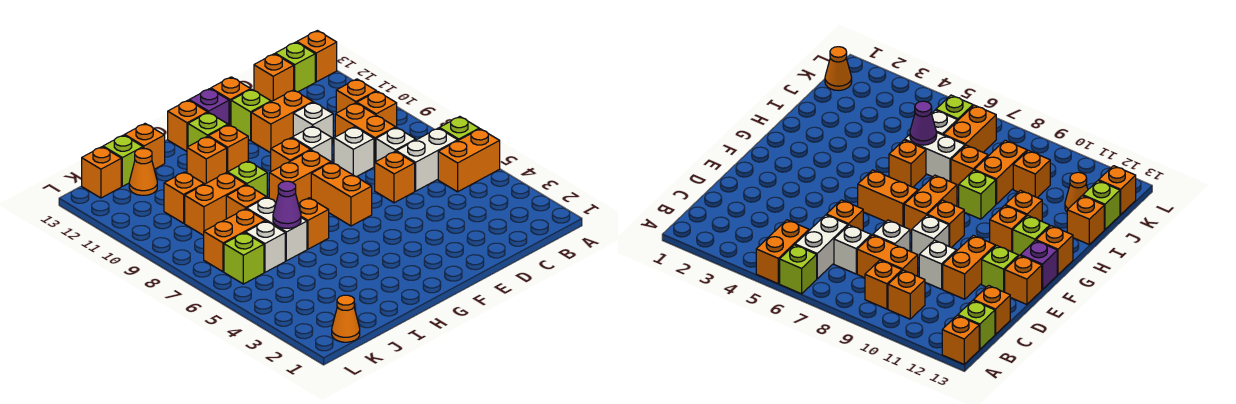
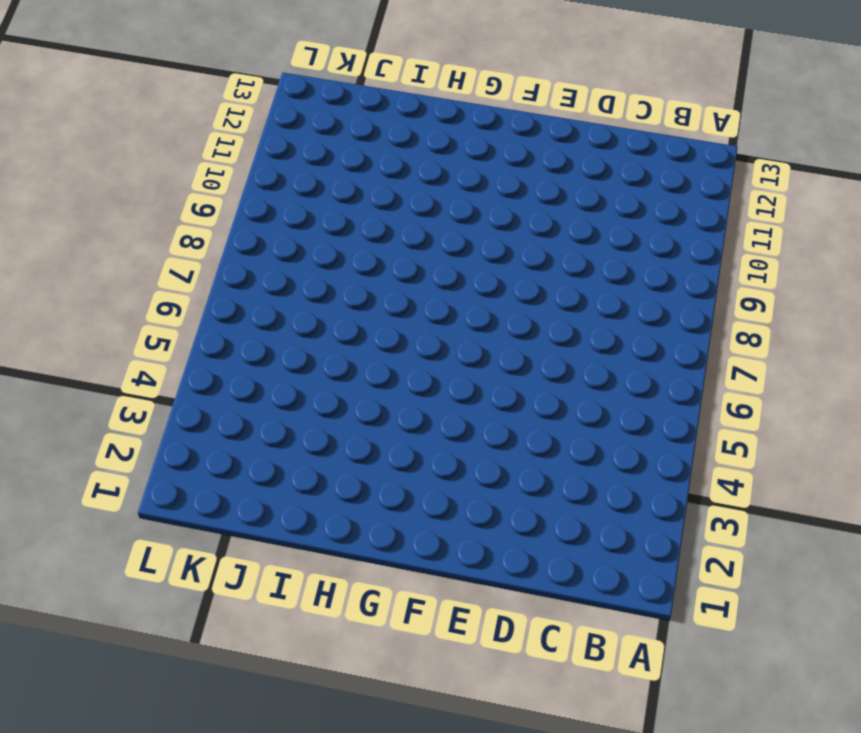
none -> orange brick A5:B5 level 1
none -> lime brick A6 level 1
none -> orange brick A13 level 1
none -> white brick B6:C6 level 1

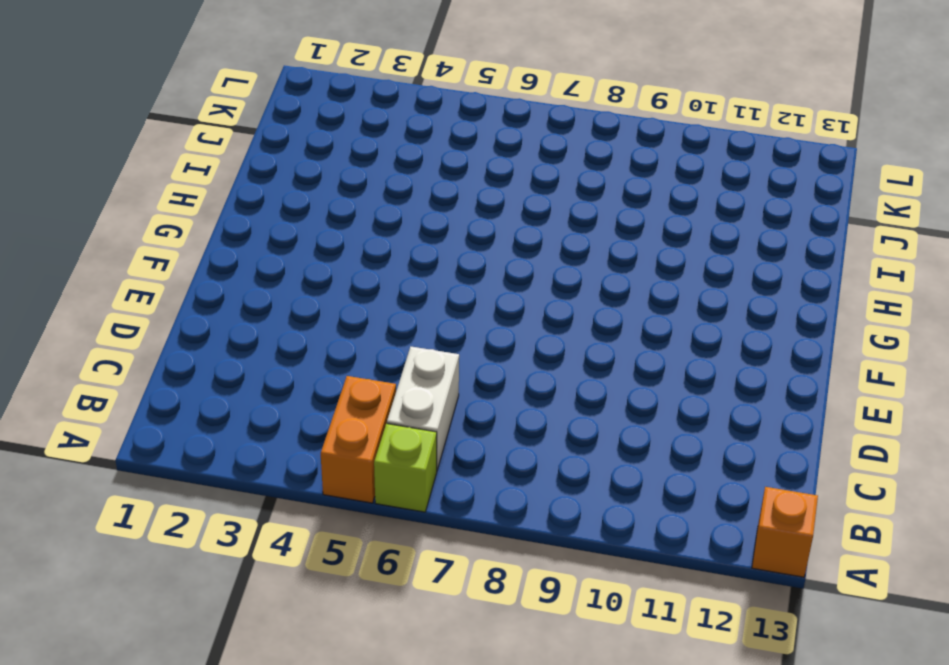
none -> orange brick B9 level 1
none -> orange brick B10 level 1
none -> lime brick B13 level 1
none -> white brick C7 level 1

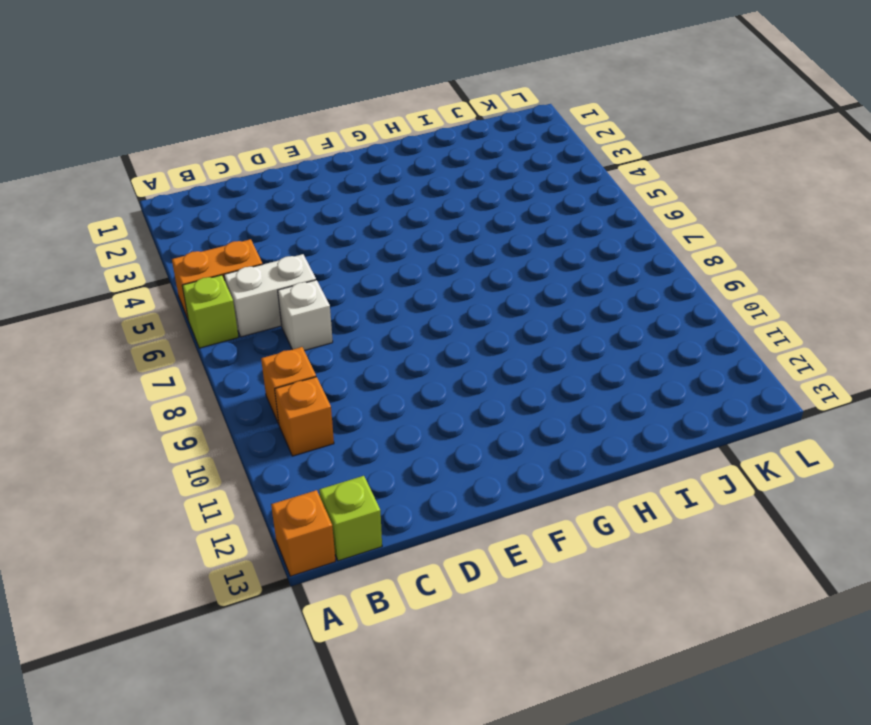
none -> orange brick C8:C9 level 1
none -> orange brick C13 level 1
none -> orange brick D6 level 1
none -> white brick D8 level 1

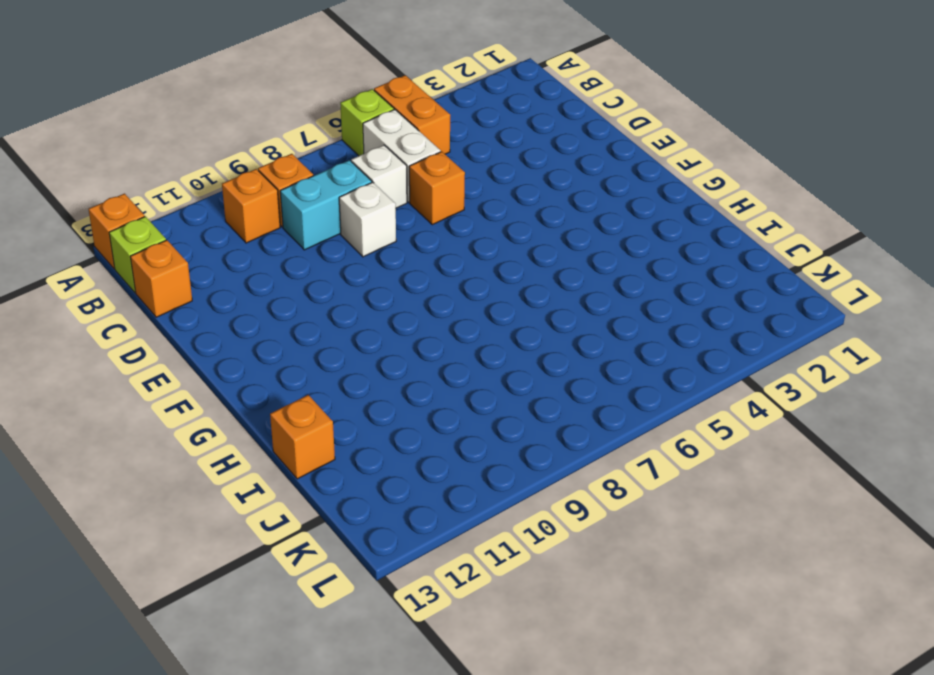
cyan brick C8:C9 level 1 -> orange brick C8:C9 level 1
none -> white brick D10 level 1
none -> orange brick D11:E11 level 1
none -> white brick E9 level 1
none -> lime brick E12 level 1

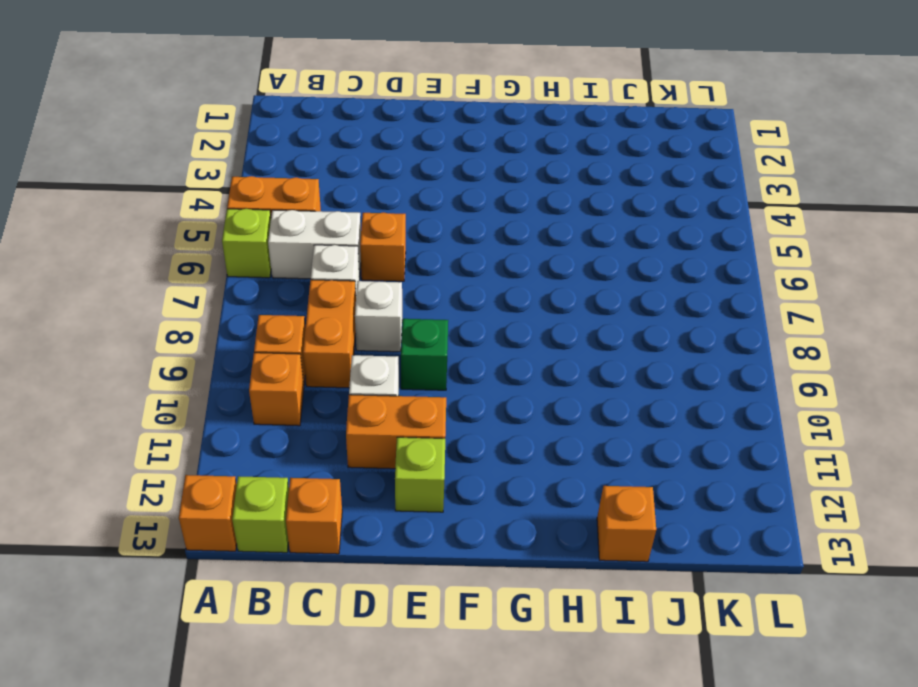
green brick E9 level 1 -> white brick E9 level 1
none -> orange brick E13 level 1
none -> orange brick F6:F7 level 1
none -> orange brick F8:G8 level 1
none -> orange brick F9 level 1

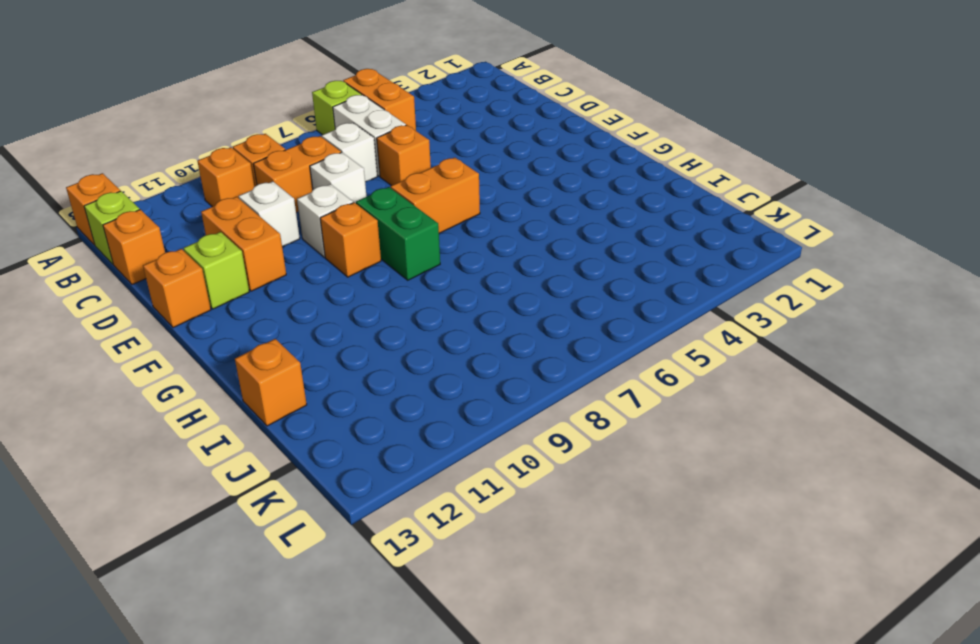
green brick F8:G8 level 1 -> orange brick F8:G8 level 1
none -> purple brick F13 level 1
none -> orange brick G11 level 1
none -> lime brick G12 level 1
none -> orange brick G13 level 1

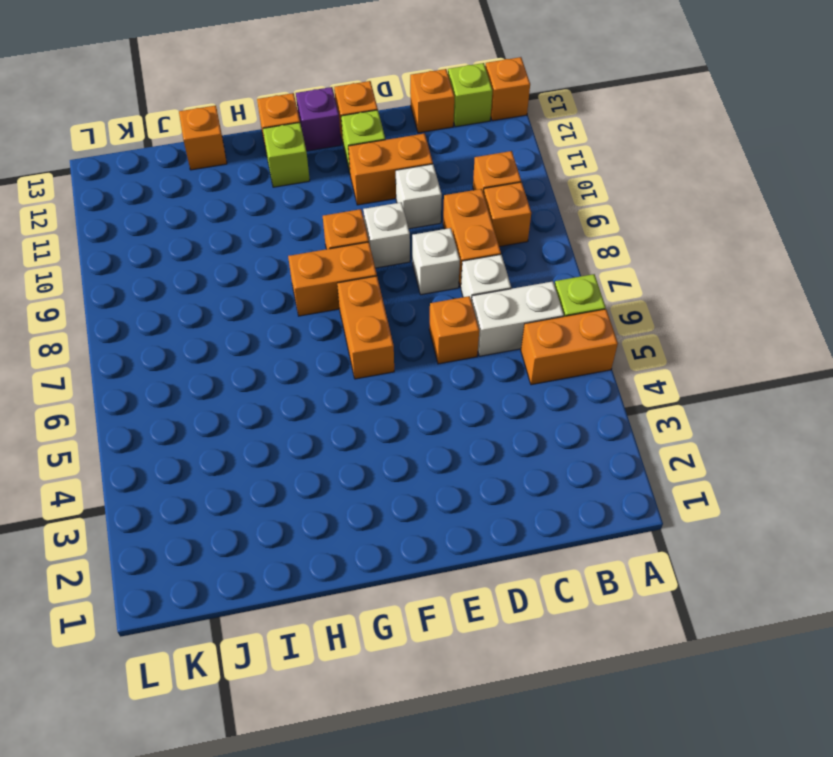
none -> orange brick G11 level 1
none -> orange brick H6 level 1
none -> lime brick H9 level 1
none -> orange brick H11 level 1

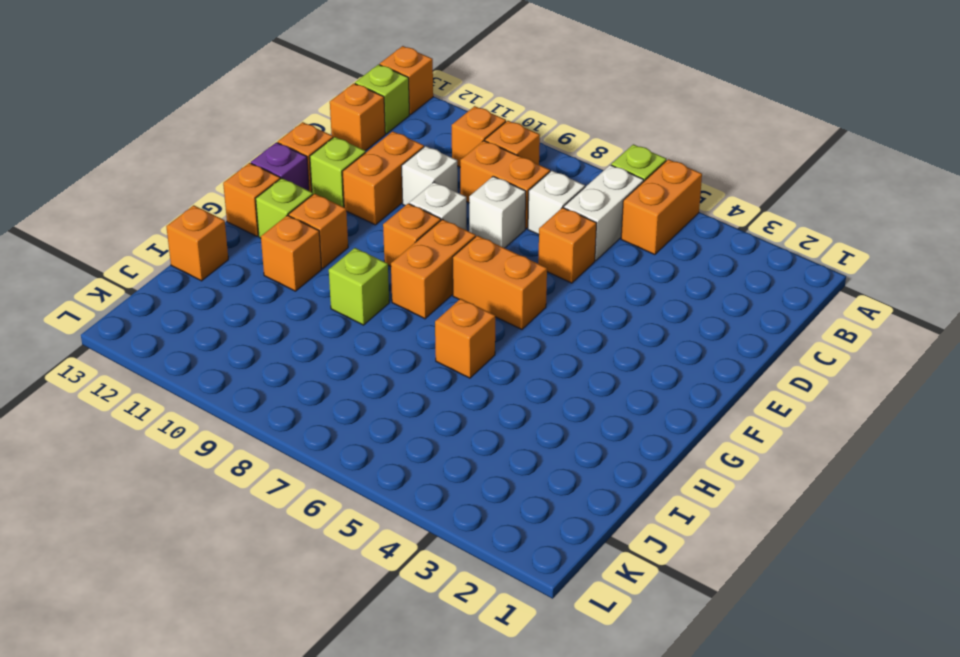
none -> white brick I6:I7 level 1
none -> orange brick I8 level 1
none -> orange brick I9:J9 level 1
none -> white brick J6 level 1

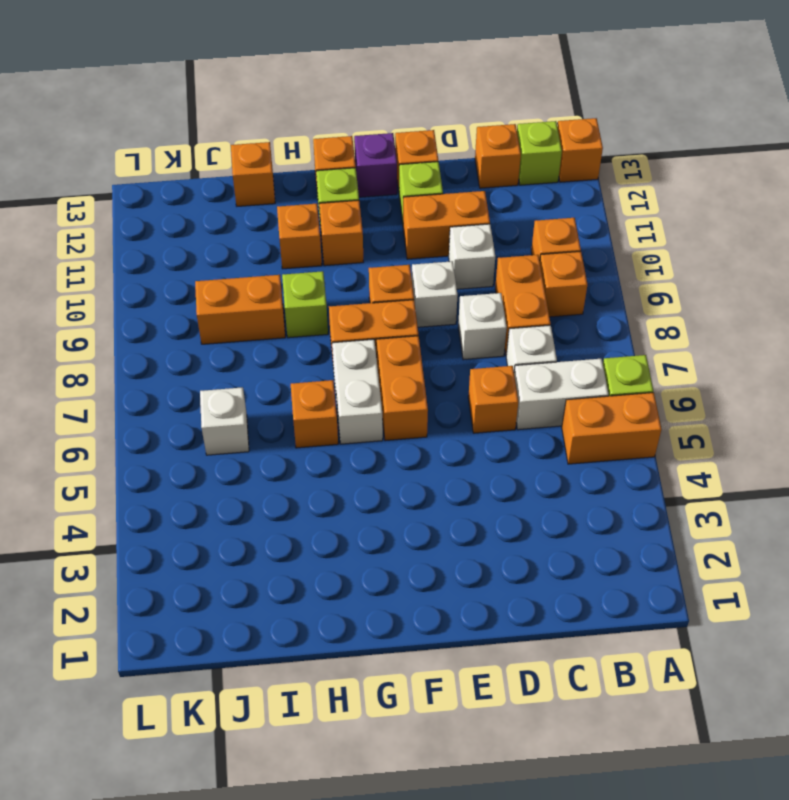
white brick G6:G7 level 1 -> white brick I6:I7 level 1
none -> orange brick I8 level 1
none -> orange brick J7:K7 level 1
none -> orange brick J10 level 1
none -> orange cone J12 level 1

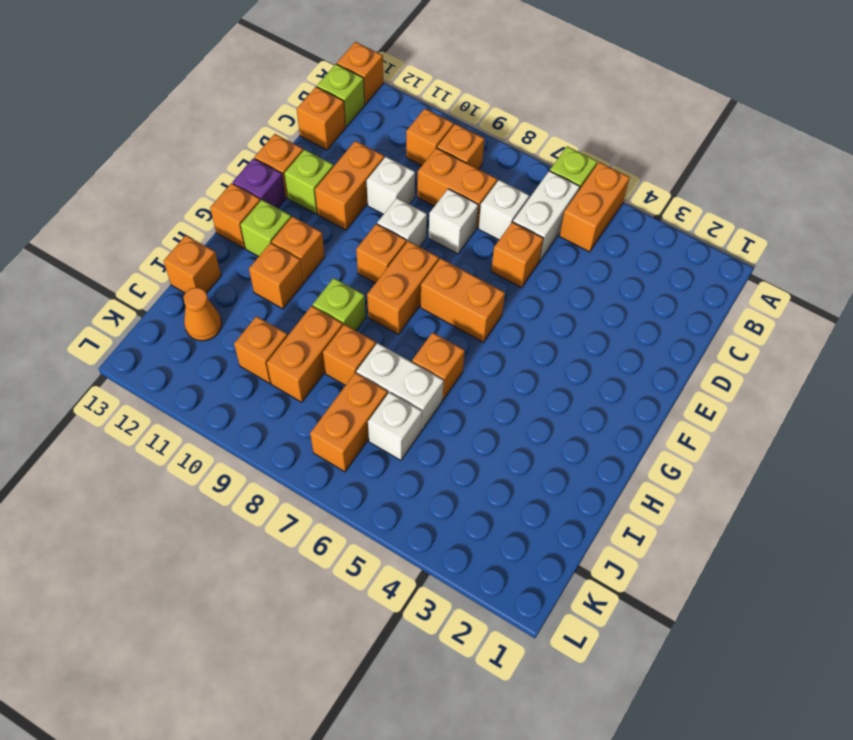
none -> lime brick J13 level 1
none -> orange cone K1 level 1
none -> lime brick K6 level 1
none -> orange brick K13 level 1

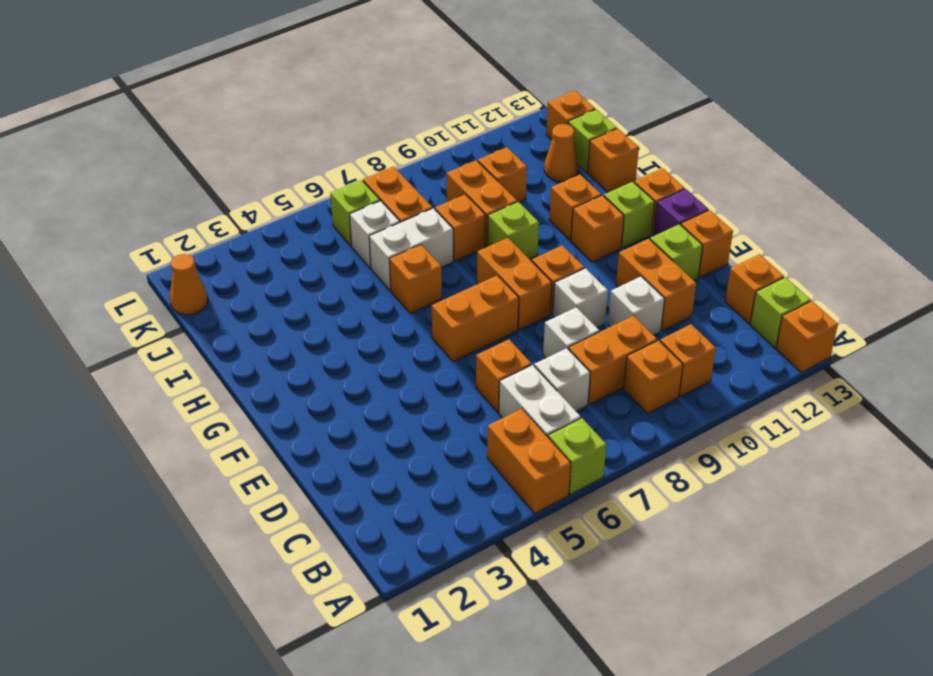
none -> purple cone I6 level 2

